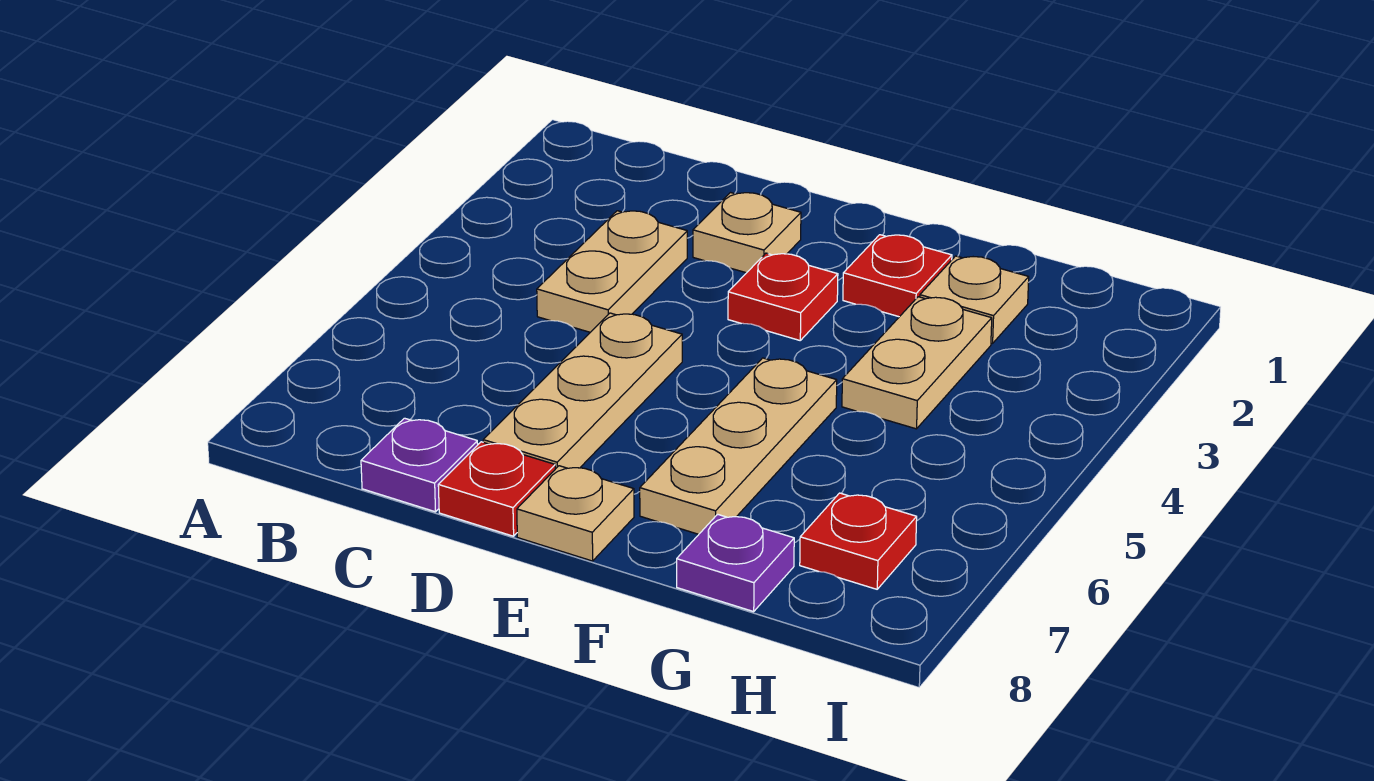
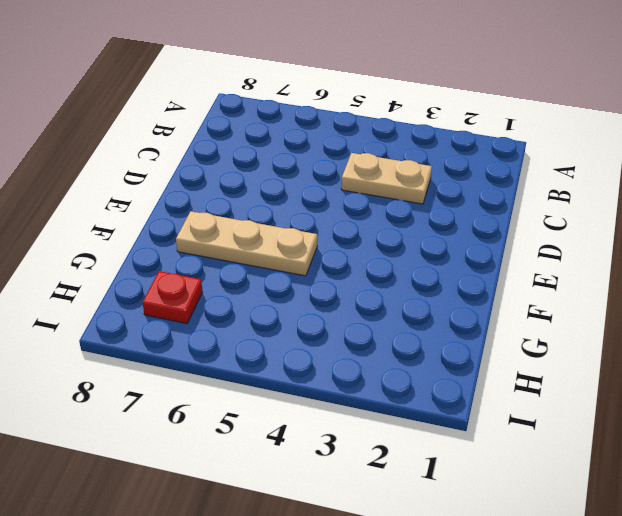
none -> purple plate C8 level 1
none -> tan plate D2 level 1
none -> tan plate D5:D7 level 1

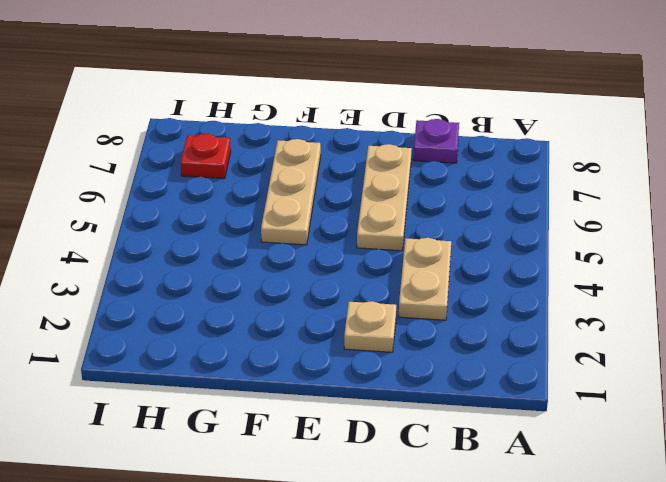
none -> red plate D8 level 1
none -> red plate E3 level 1
none -> tan plate E8 level 1

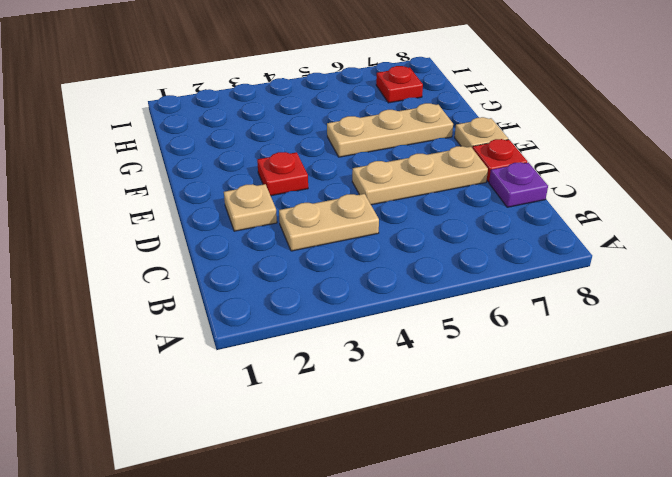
none -> red plate F2 level 1
none -> tan plate G2 level 1
none -> tan plate G3:G4 level 1

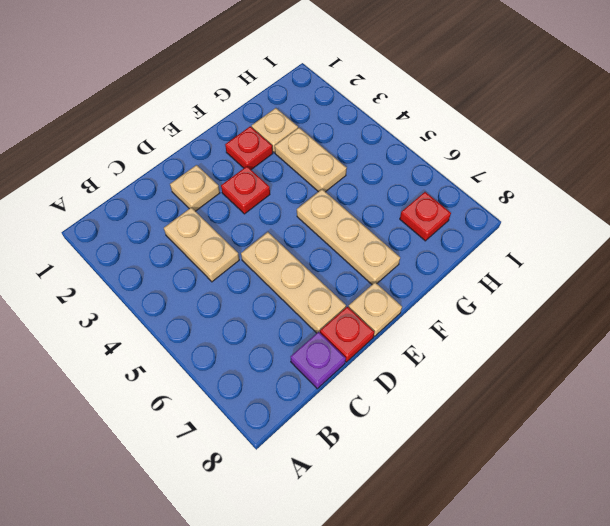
none -> purple plate G8 level 1

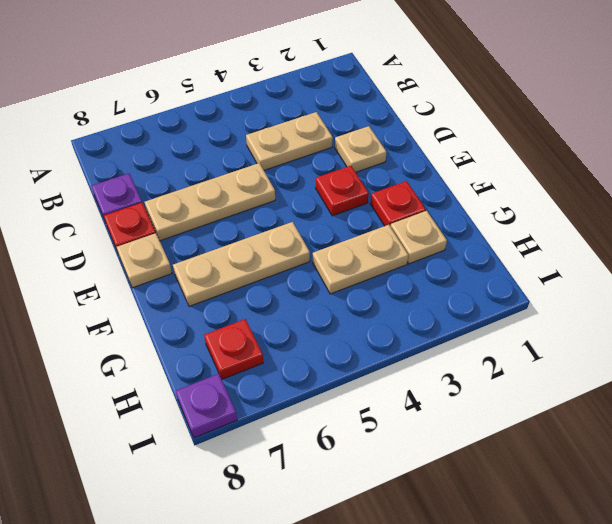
purple plate I8 level 1 -> purple plate G8 level 1

